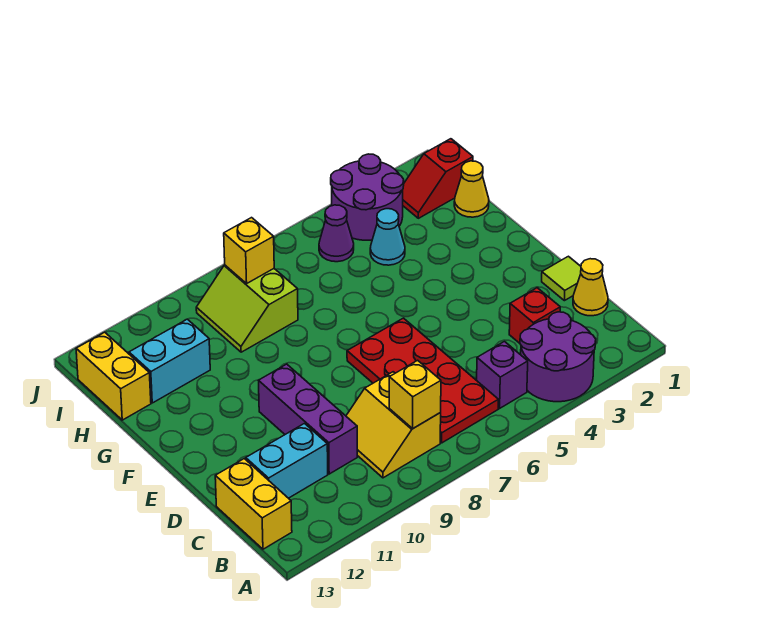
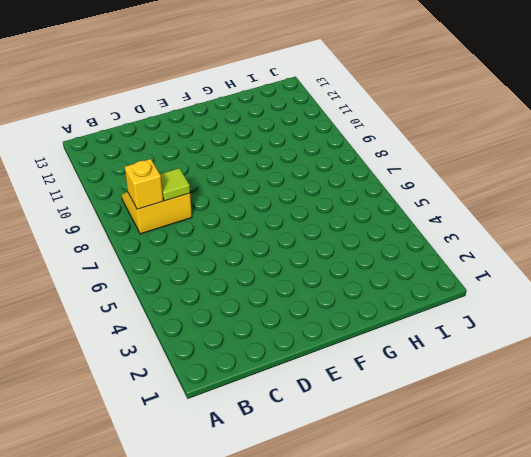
lime tile C8 level 2 -> lime tile D1 level 1
none -> purple round brick A3:B4 level 1
none -> purple brick B5 level 1
none -> red plate B6:E7 level 1

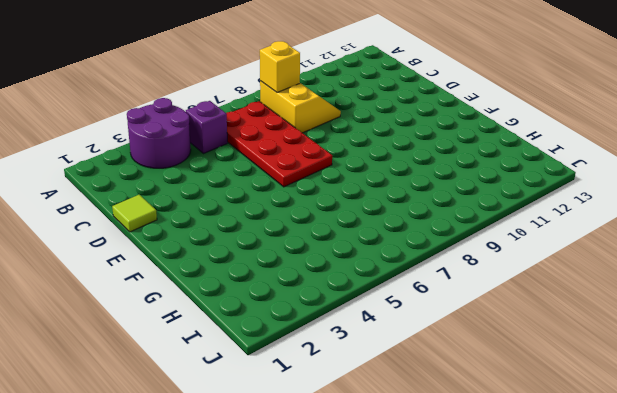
none -> yellow brick B13:C13 level 1
none -> yellow cone C1 level 1
none -> red brick C3 level 1

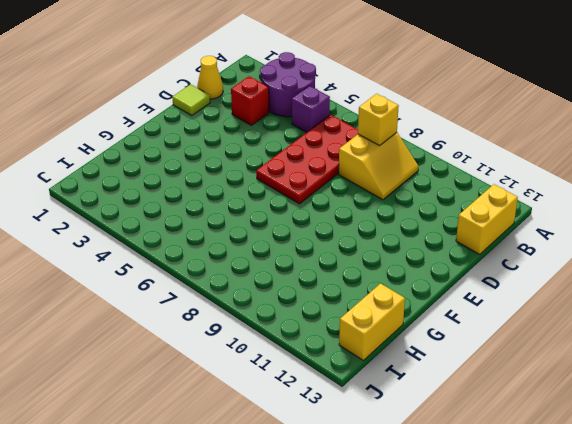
none -> purple brick C10:E10 level 1
none -> cyan brick C11:C12 level 1
none -> yellow cone H1 level 1

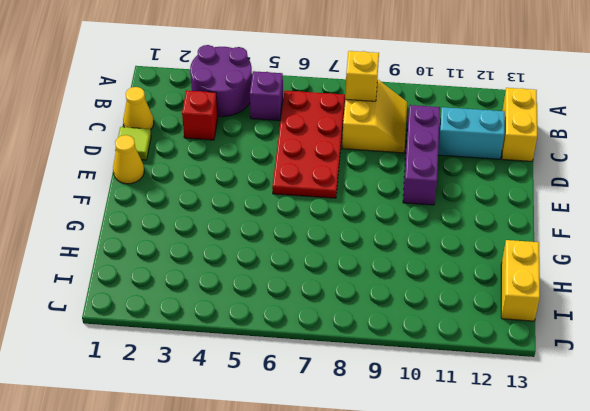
yellow cone E1 level 1 -> yellow cone H1 level 1
none -> cyan cone H4 level 1
none -> lime slope H8:I9 level 1 top 8
none -> cyan brick H11:H12 level 1

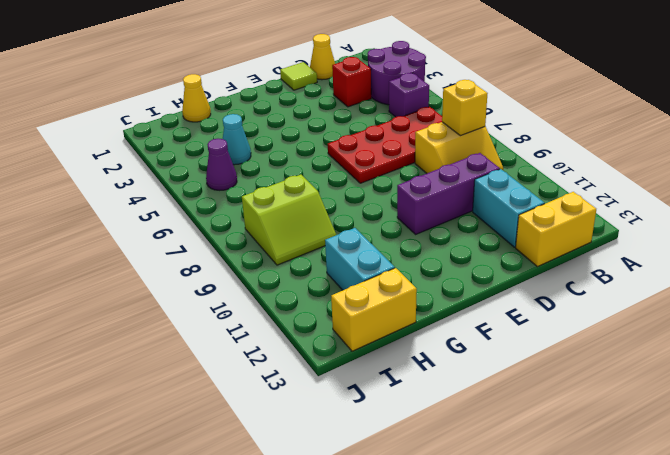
none -> red slope I1:I2 level 1 top 1
none -> purple round brick I3:J4 level 1
none -> yellow brick I8 level 2

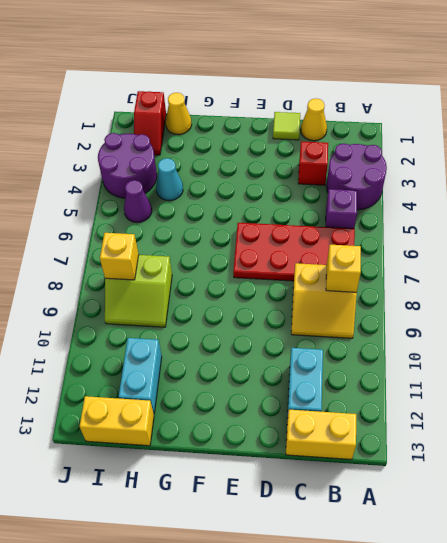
none -> purple brick C10:E10 level 1

